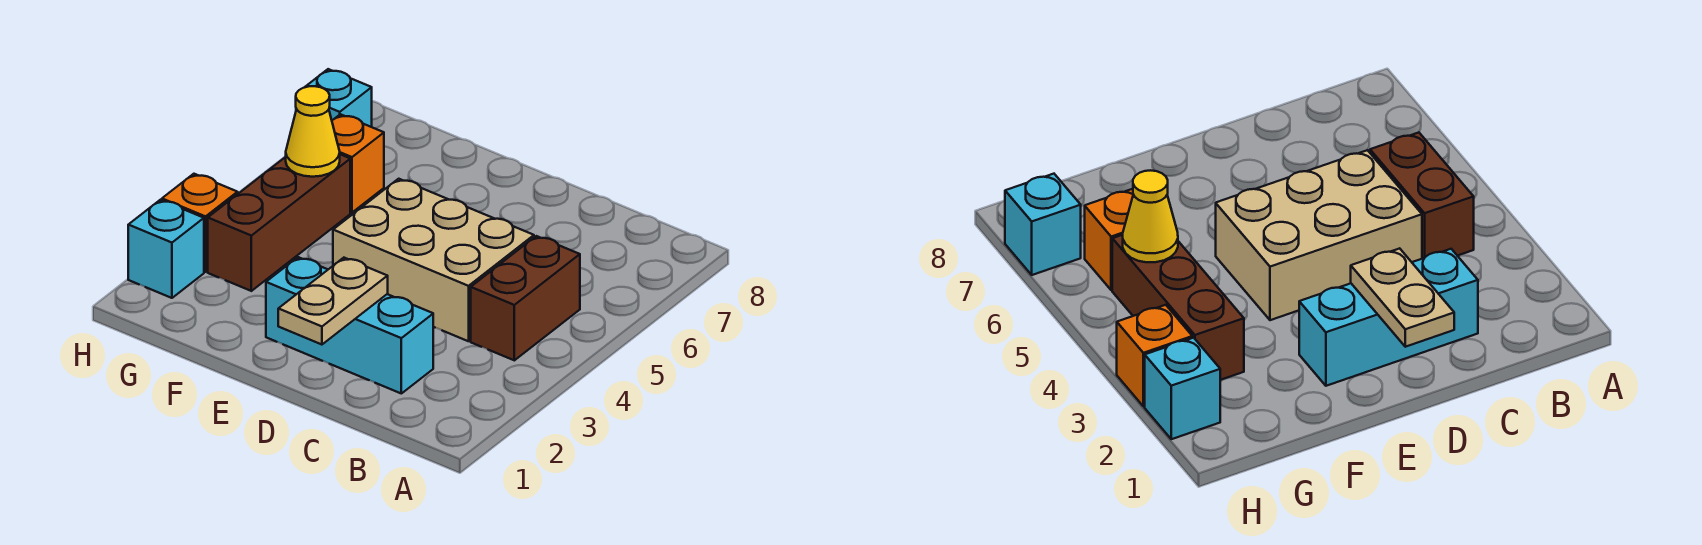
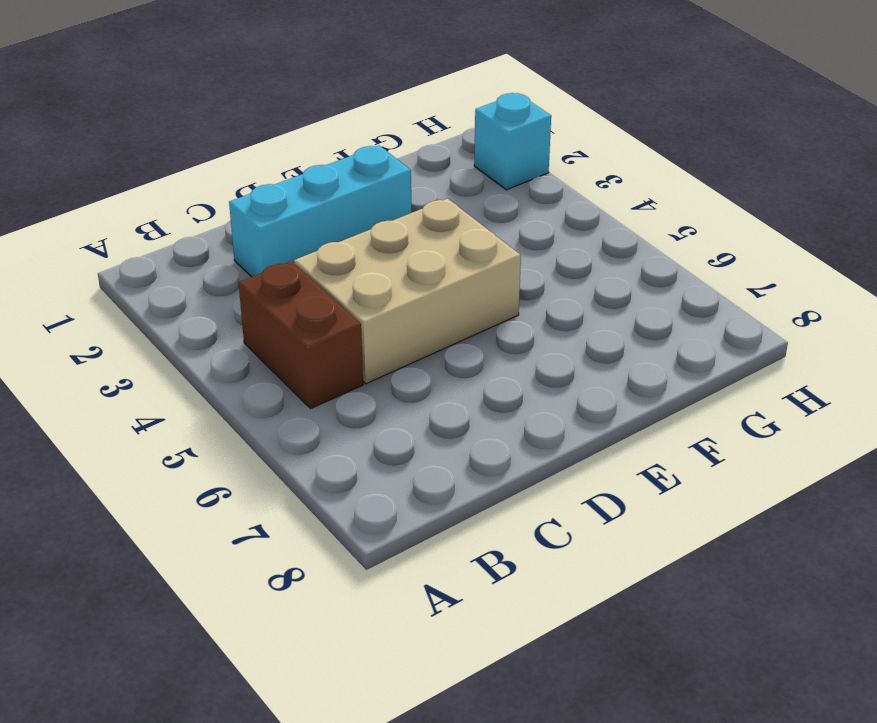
none -> brown brick G3:G5 level 1
none -> orange brick G6 level 1

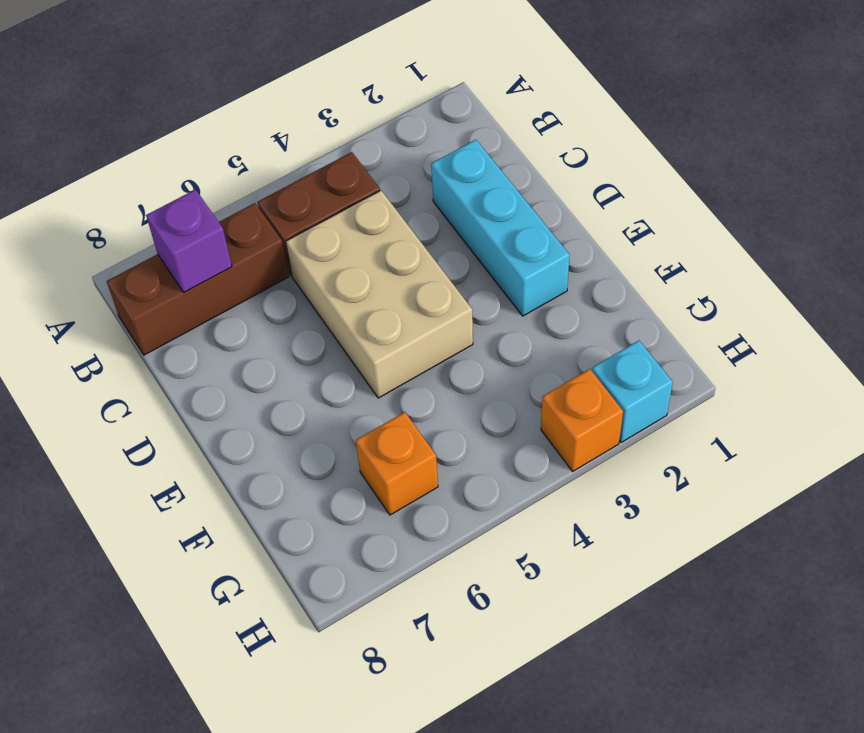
brown brick B6:B8 level 1 -> brown brick G3:G5 level 1
purple brick B7 level 2 -> none
none -> cyan brick H7 level 1
none -> tan plate D1:D2 level 2

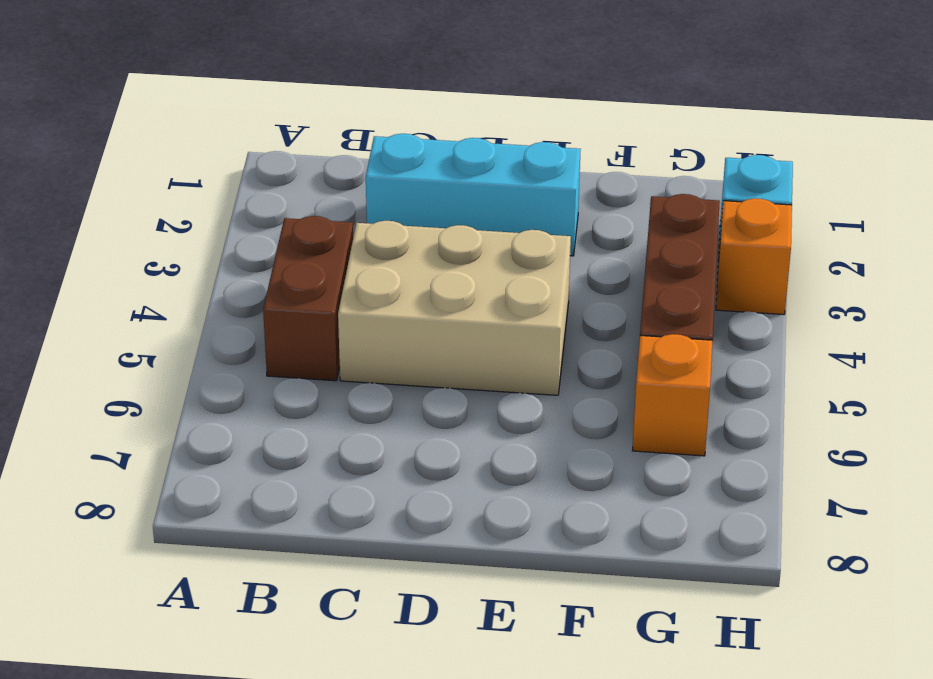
none -> cyan brick H7 level 1
none -> tan plate D1:D2 level 2

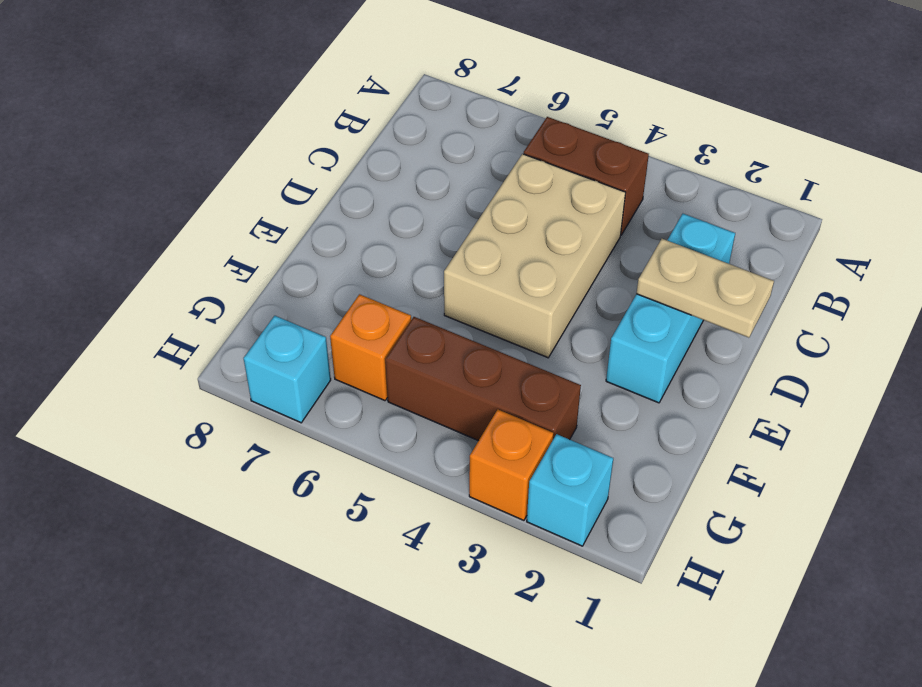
none -> yellow cone G5 level 2

